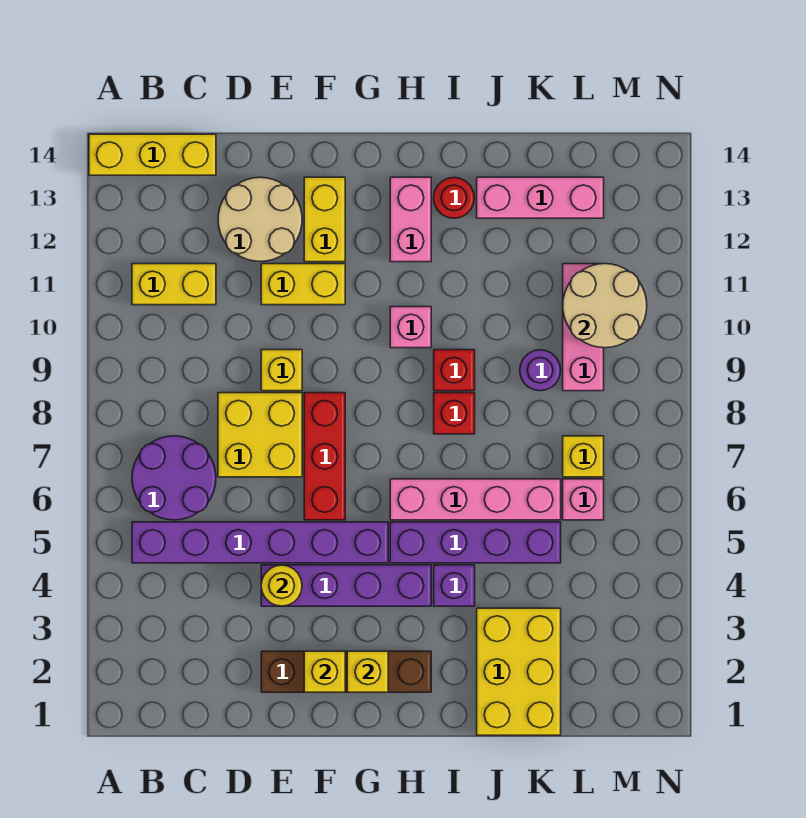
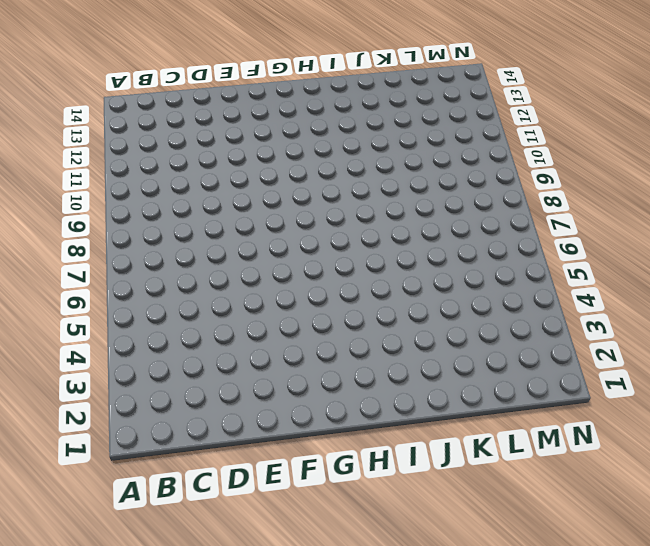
none -> yellow brick A14:C14 level 1
none -> purple brick B5:G5 level 1
none -> purple round brick B6:C7 level 1
none -> yellow brick B11:C11 level 1

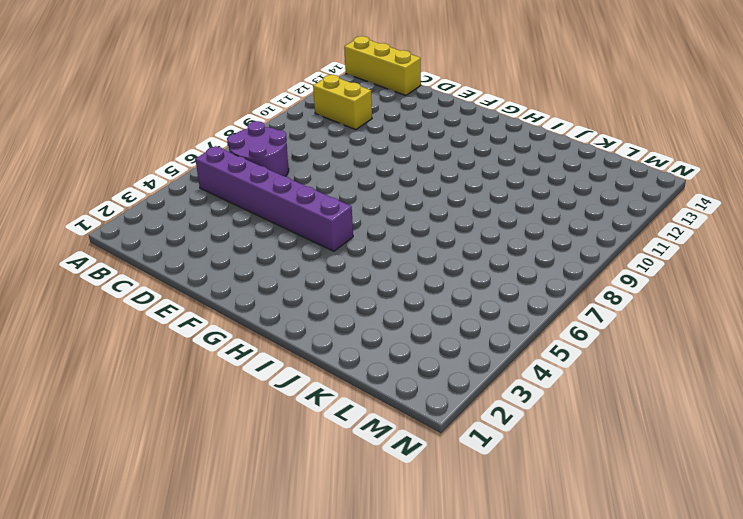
none -> yellow brick D7:E8 level 1
none -> tan round brick D12:E13 level 1
none -> brown brick E2:H2 level 1
none -> purple brick E4:H4 level 1

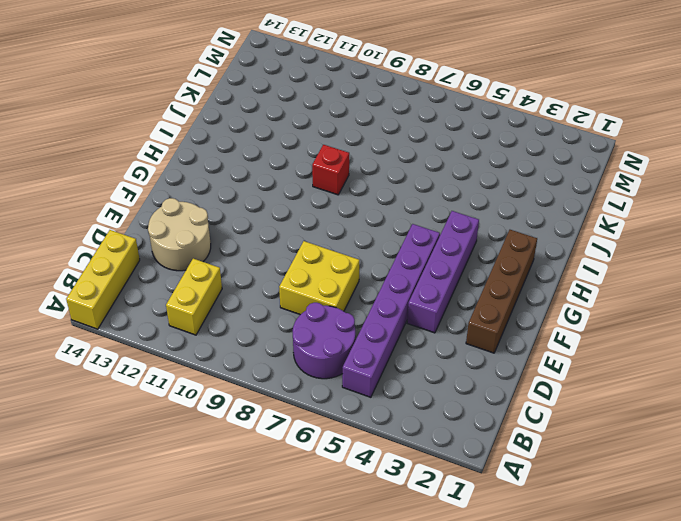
none -> yellow brick E9 level 1
none -> yellow brick E11:F11 level 1
none -> red brick F6:F8 level 1
none -> yellow brick F12:F13 level 1

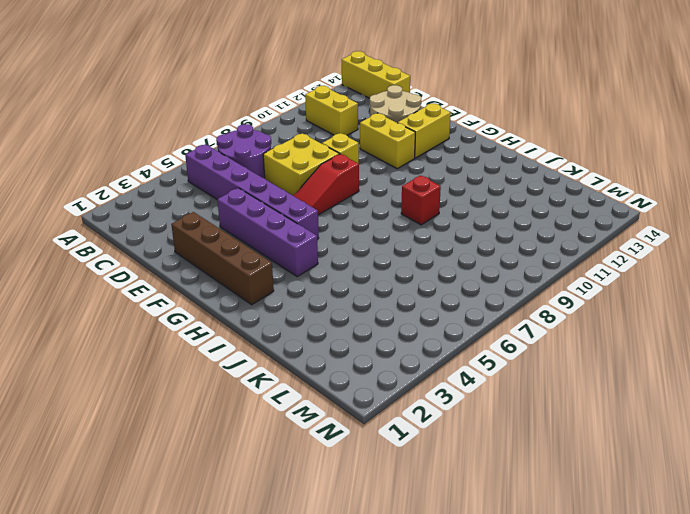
red slope F6:F8 level 1 top 8 -> red brick F6:F8 level 1
none -> purple brick H5:K5 level 1
none -> pink brick H6:K6 level 1
none -> pink brick H10 level 1
none -> pink brick H12:H13 level 1

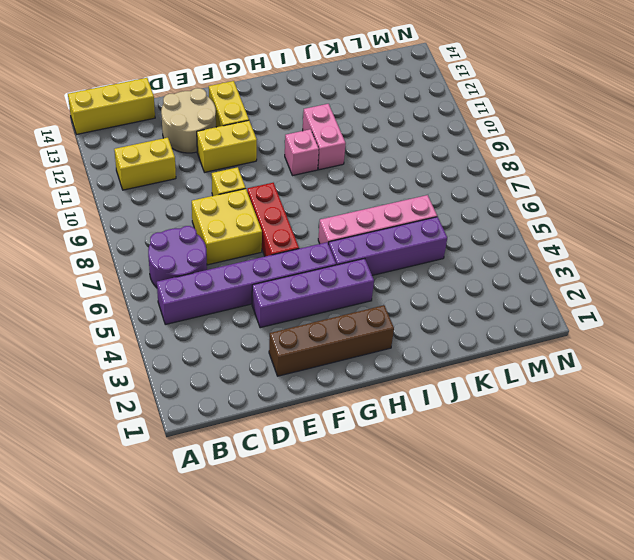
pink brick I10:I11 level 1 -> pink brick H12:H13 level 1
none -> purple brick I4 level 1
none -> red brick I8 level 1
none -> red brick I9 level 1
none -> red round brick I13 level 1

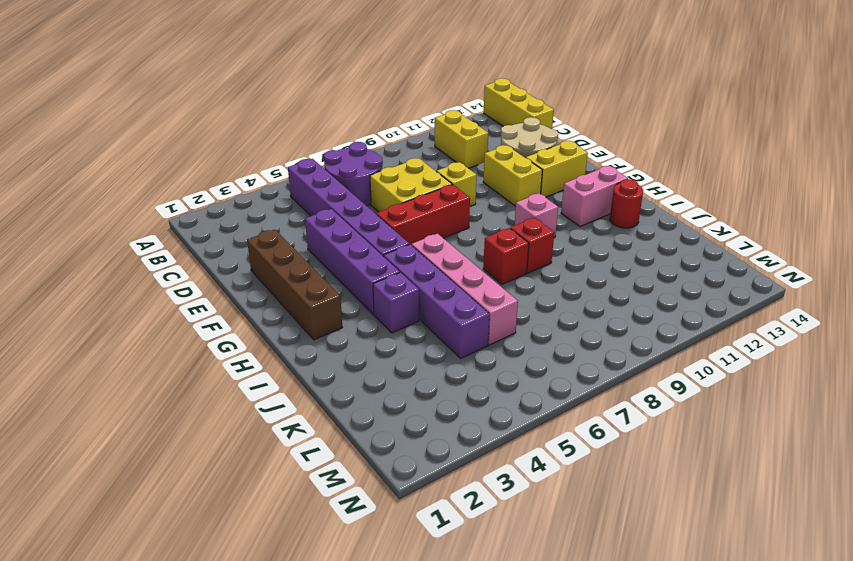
none -> yellow brick J1:K3 level 1
none -> pink brick J13:L13 level 1
none -> purple round brick K9 level 1
none -> pink brick L6 level 1

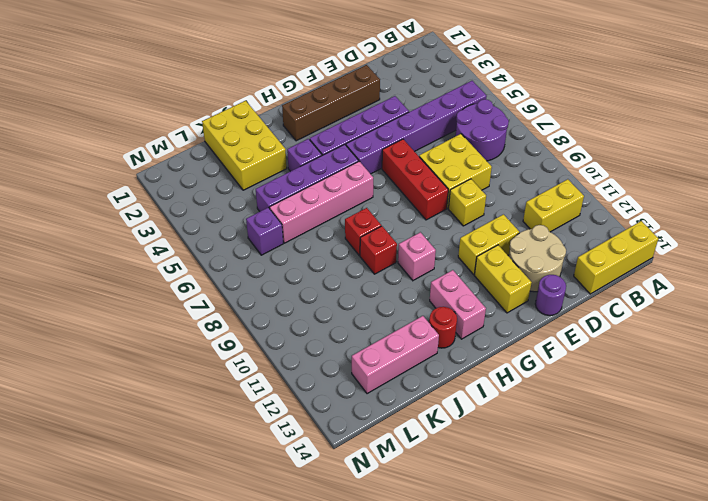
purple round brick E14 level 1 -> purple round brick K9 level 1
purple brick L6 level 1 -> pink brick L6 level 1
none -> yellow brick L7 level 1
none -> pink brick L9:L11 level 1
none -> yellow round brick E4 level 2
none -> yellow brick F2 level 2

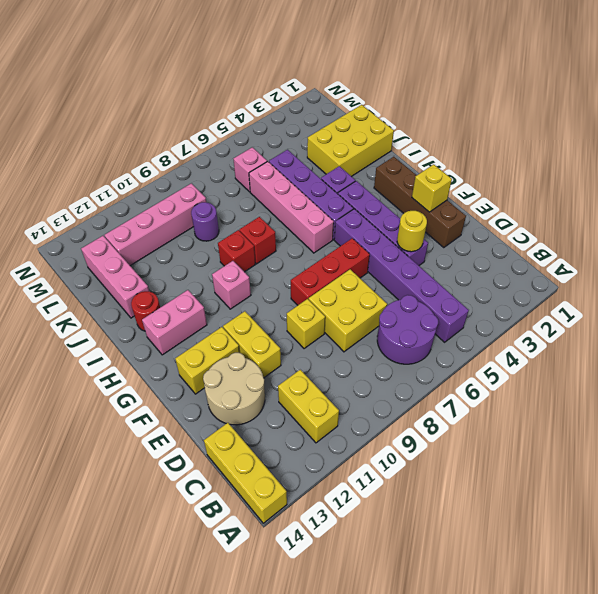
pink brick L9:L12 level 1 -> pink brick L9:L11 level 1
none -> yellow brick L7 level 1
none -> yellow brick G2 level 2
none -> tan round brick L10:M11 level 2

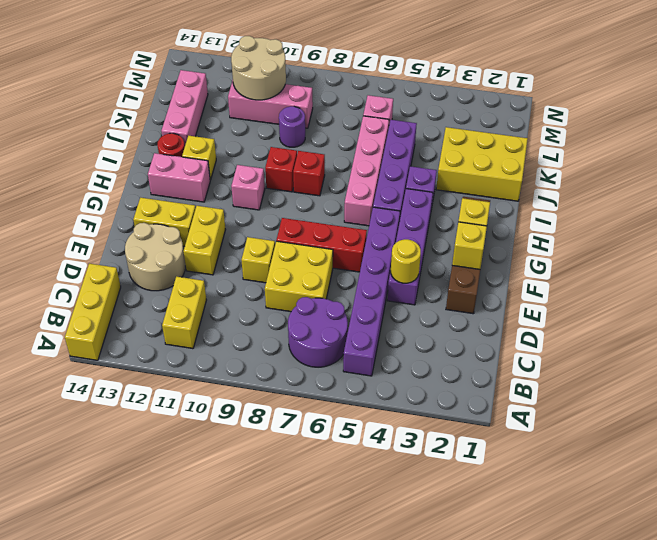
yellow brick I12 level 1 -> yellow brick L7 level 1

